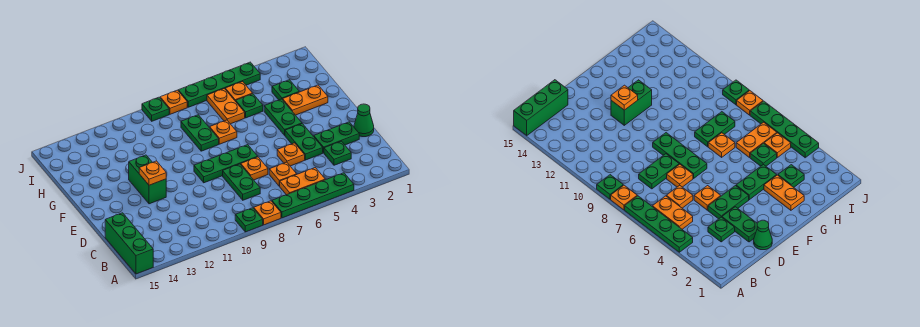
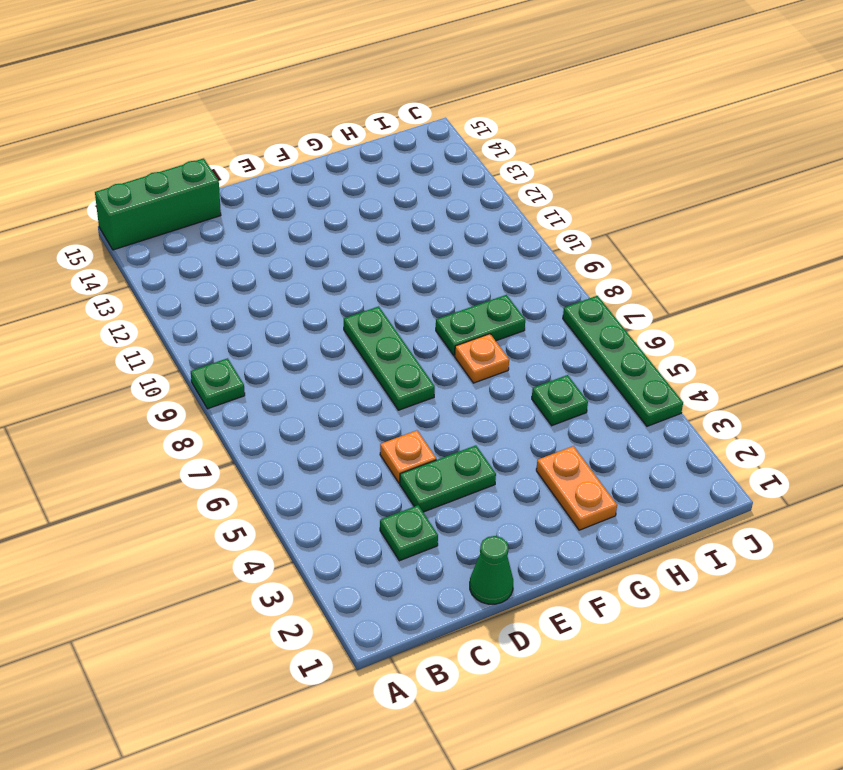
none -> green plate A4:A7 level 1
none -> orange plate A8 level 1
none -> orange plate B5:B6 level 1

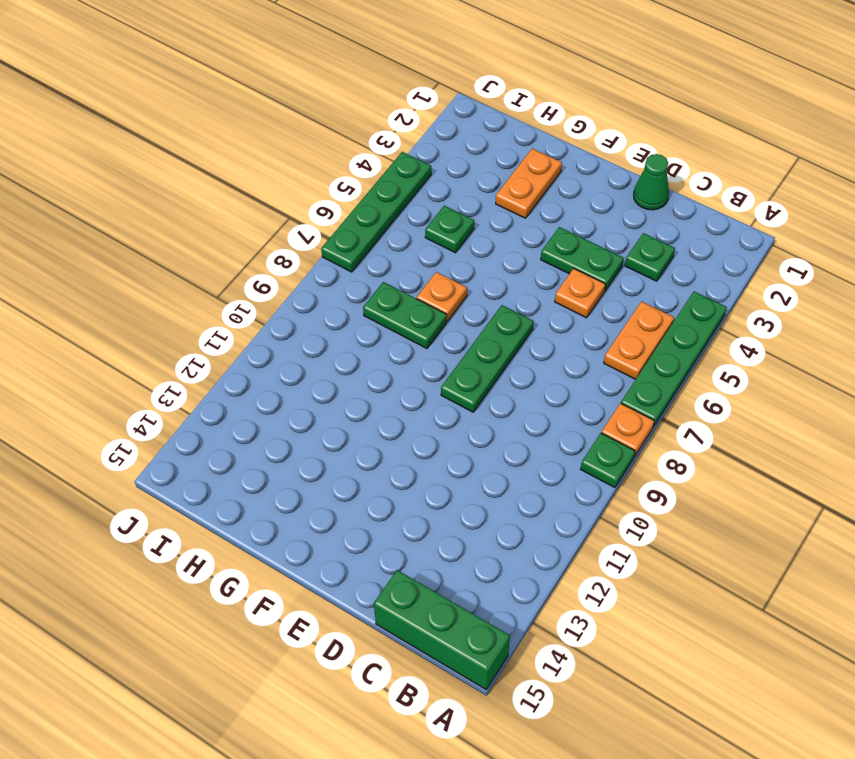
none -> orange plate C6 level 1
none -> green plate C8:D8 level 1
none -> green plate D2:D3 level 1

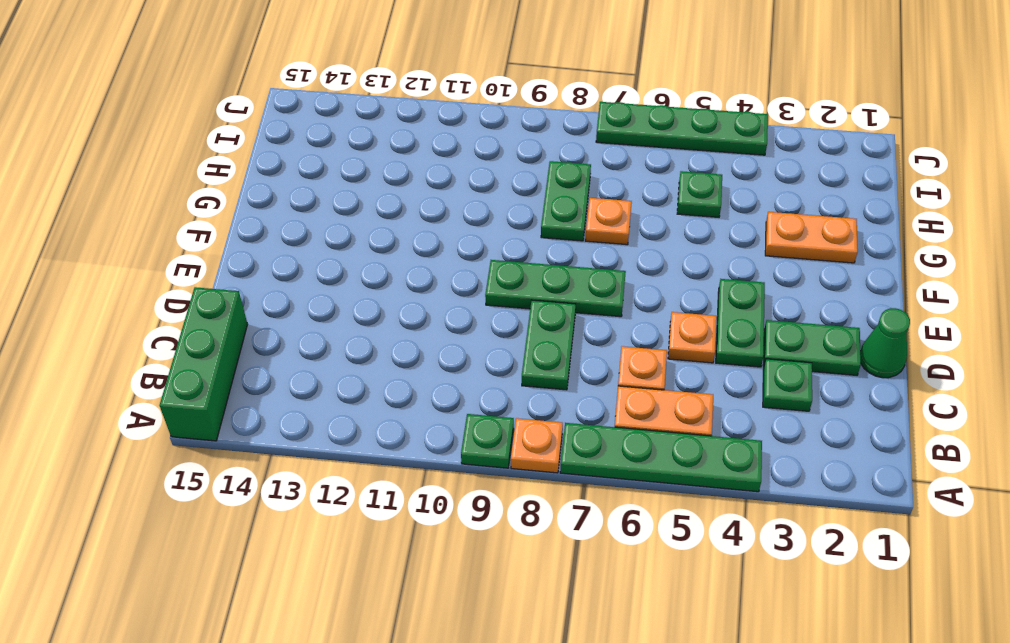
none -> orange plate D7 level 1
none -> green brick E12:F12 level 1
none -> green plate F4:G4 level 1

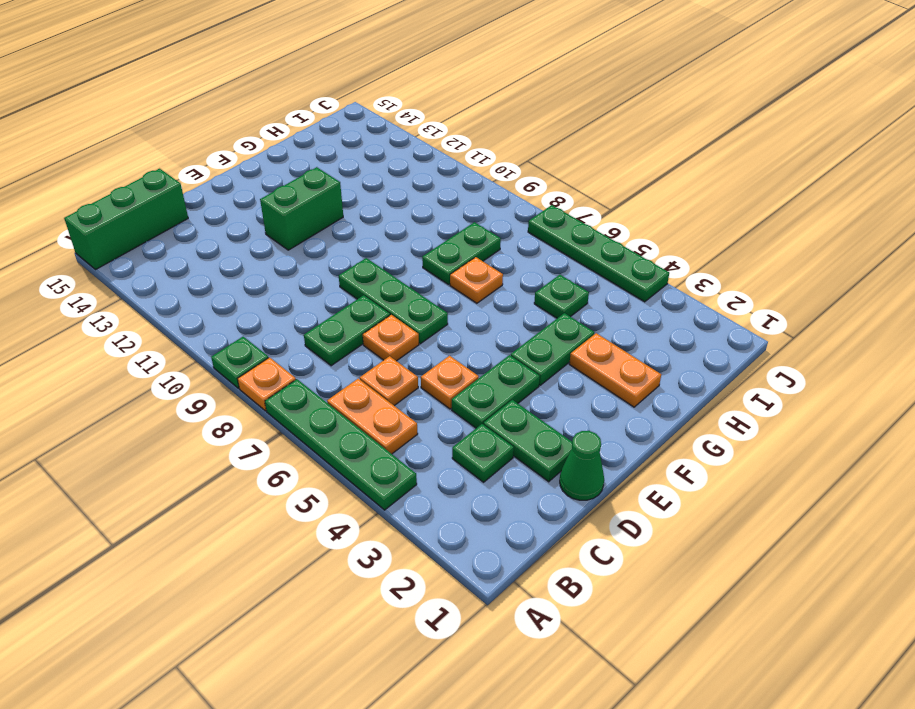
none -> green plate H3 level 1
none -> orange plate H6:I6 level 1
none -> orange plate I5 level 1

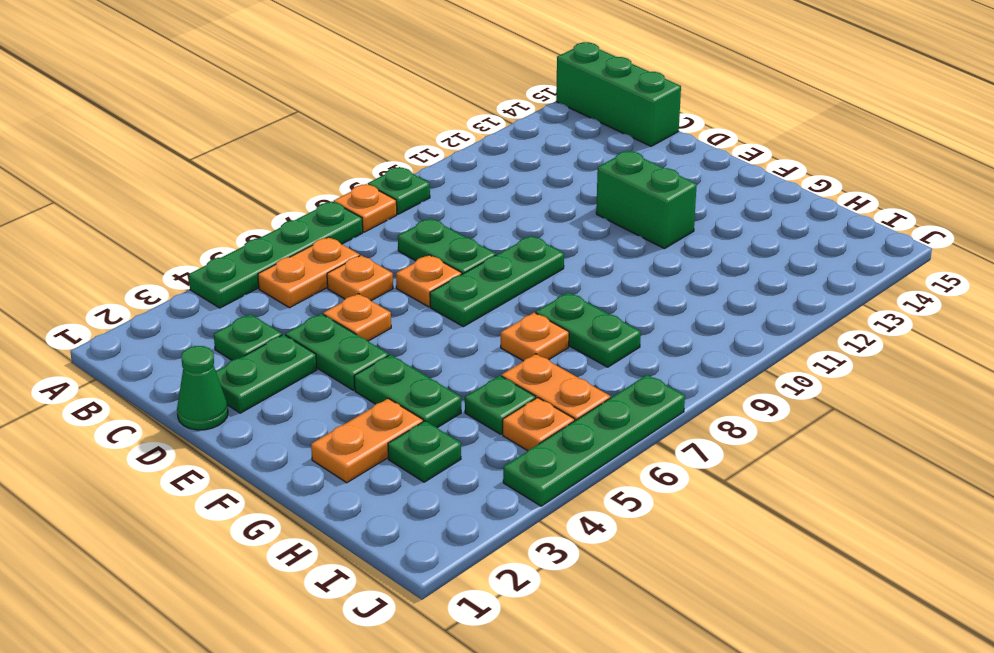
none -> orange plate J8 level 1
none -> green plate J9 level 1
none -> orange plate E12 level 2

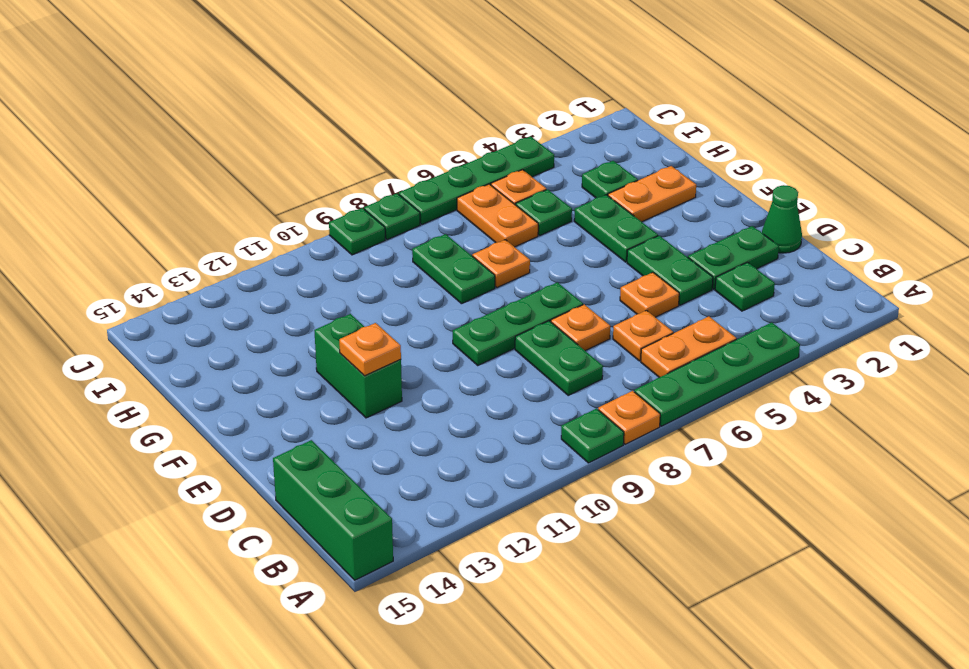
green plate J8 level 1 -> orange plate J8 level 1

